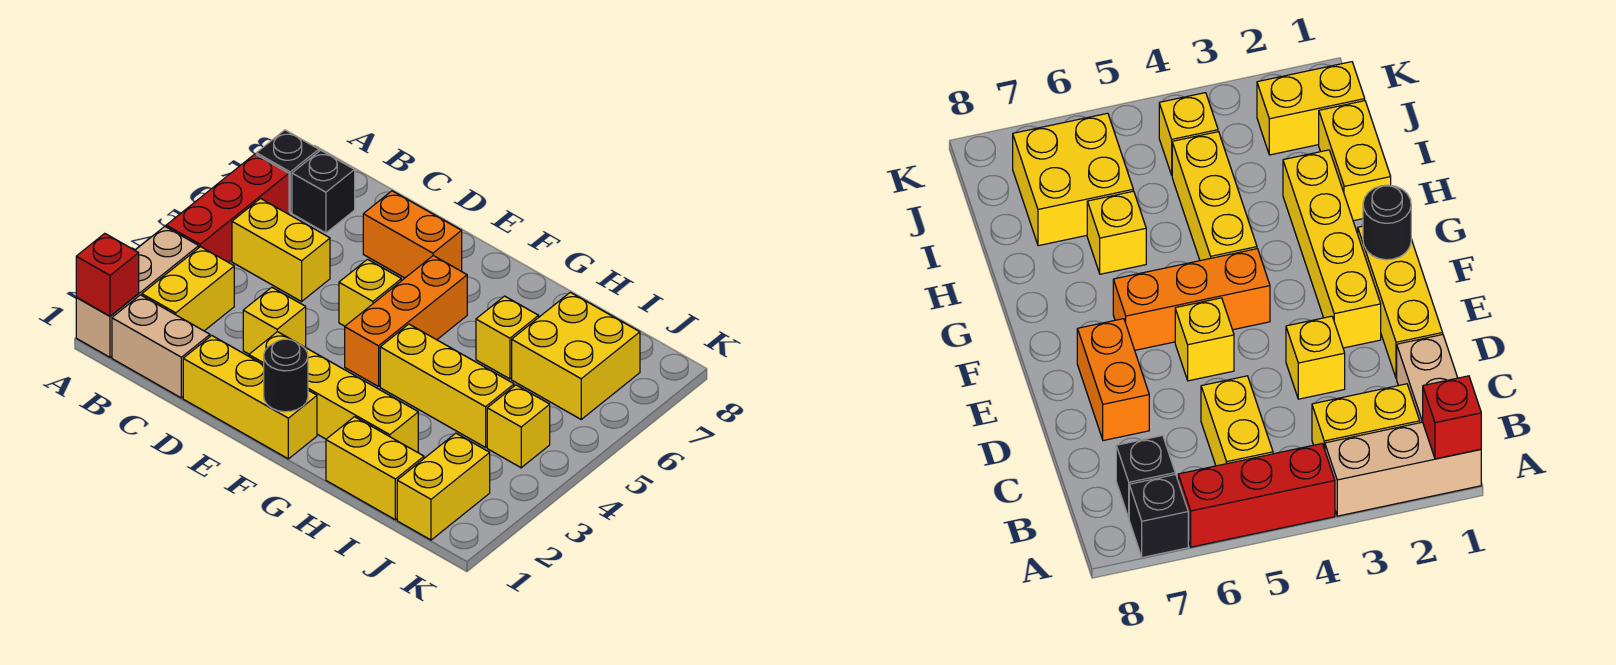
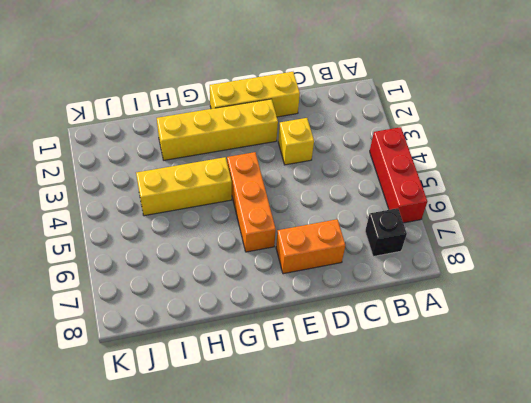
none -> tan brick A1:A3 level 1
none -> black brick A7 level 1
none -> tan brick B1:C1 level 1

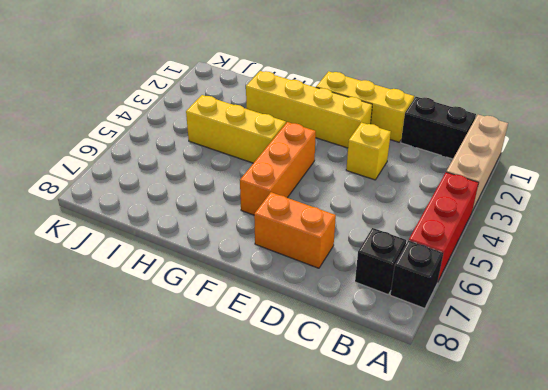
black brick B1:C1 level 1 -> tan brick B1:C1 level 1
none -> yellow brick B2:B3 level 1
none -> yellow brick B5:C5 level 1
none -> yellow brick E5 level 1

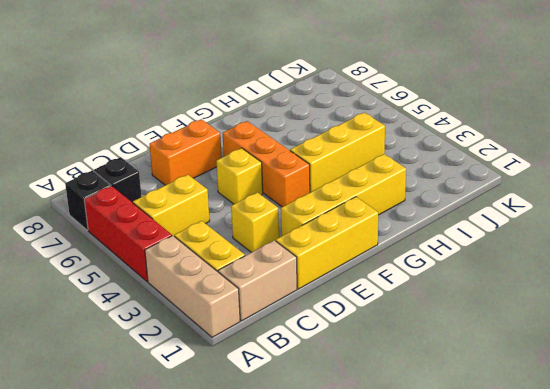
none -> yellow brick H1:I1 level 1
none -> yellow brick H6 level 1
none -> yellow brick I6:J7 level 1

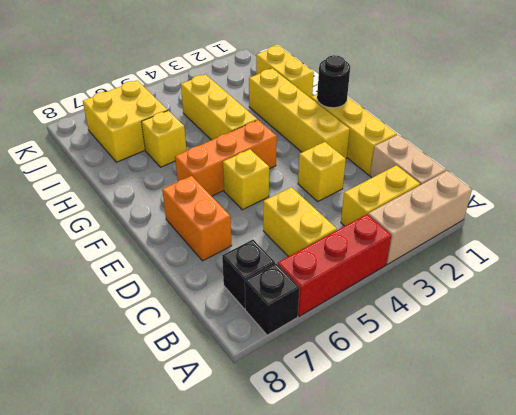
none -> yellow brick J1:J2 level 1
none -> yellow brick J4 level 1
none -> red brick A1 level 2

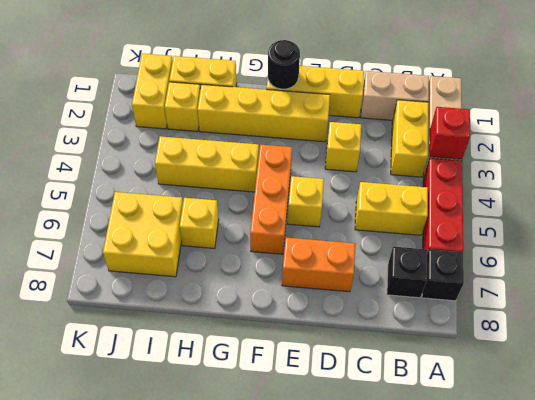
red brick A3 level 2 -> red brick A1 level 2
yellow brick I2 level 1 -> yellow brick J4 level 1

